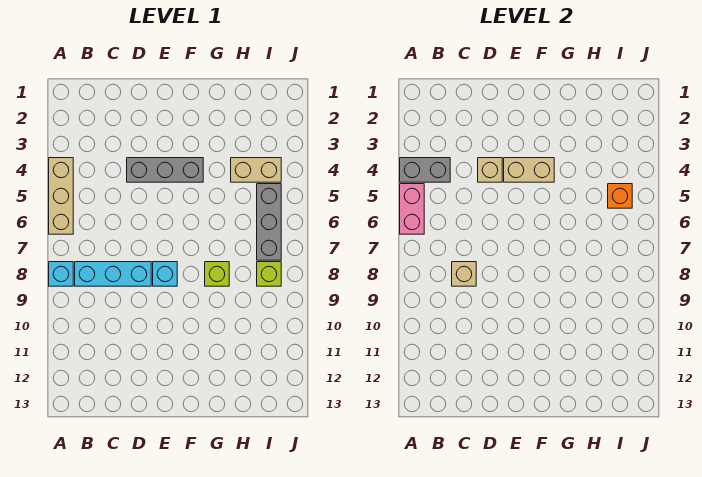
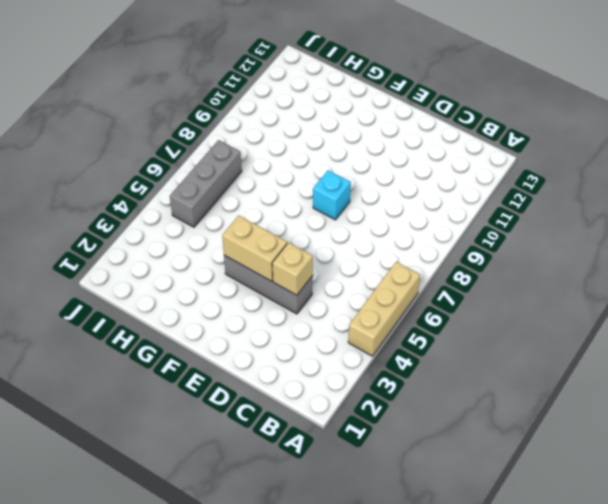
none -> cyan brick A8 level 1
none -> cyan brick B8:D8 level 1
none -> lime brick G8 level 1

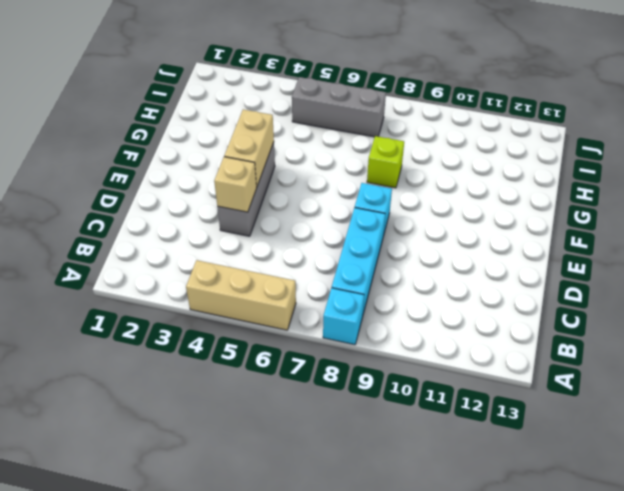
none -> tan brick H4:I4 level 1
none -> lime brick I8 level 1
none -> grey brick A4:B4 level 2

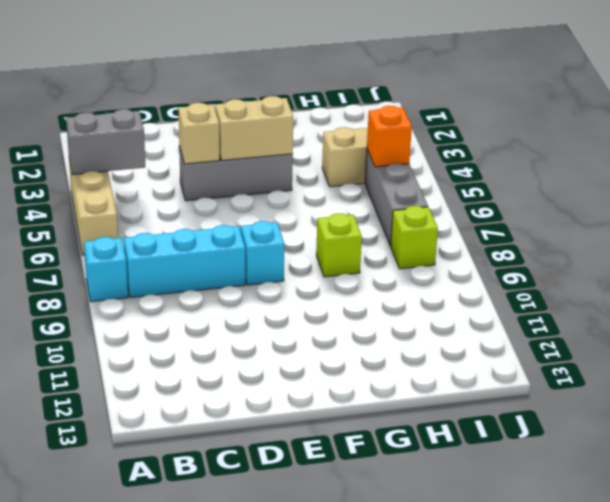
none -> pink brick A5:A6 level 2
none -> tan brick C8 level 2

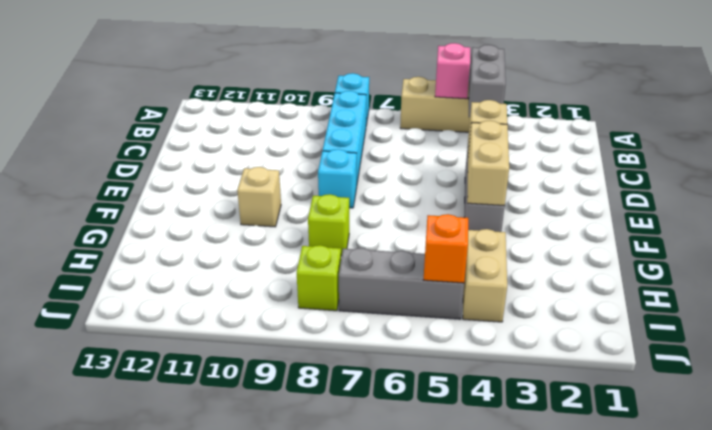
pink brick A5 level 2 -> pink brick A5:A6 level 2
tan brick F10 level 1 -> tan brick C8 level 2

